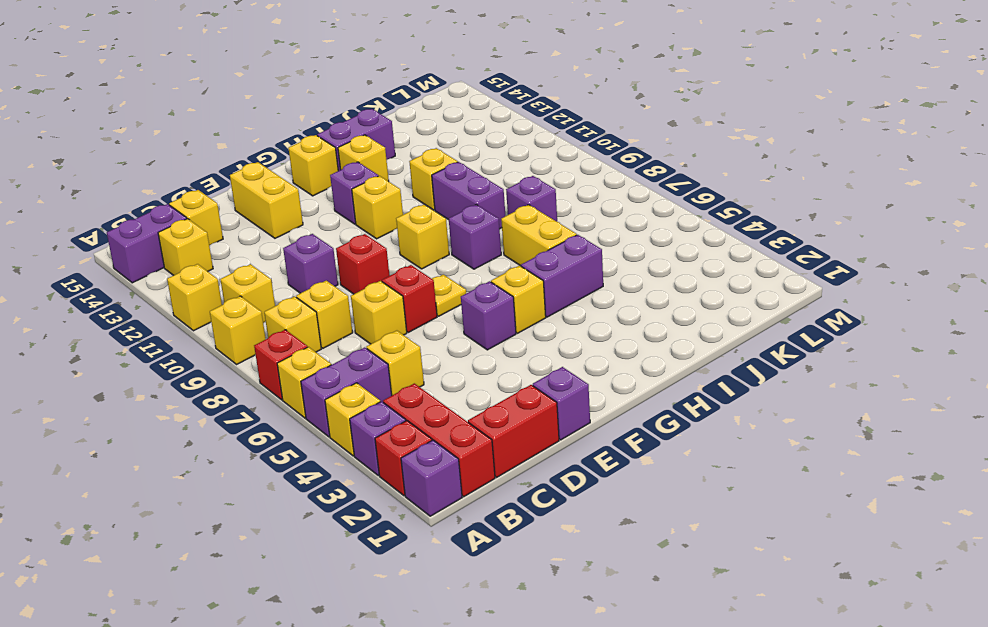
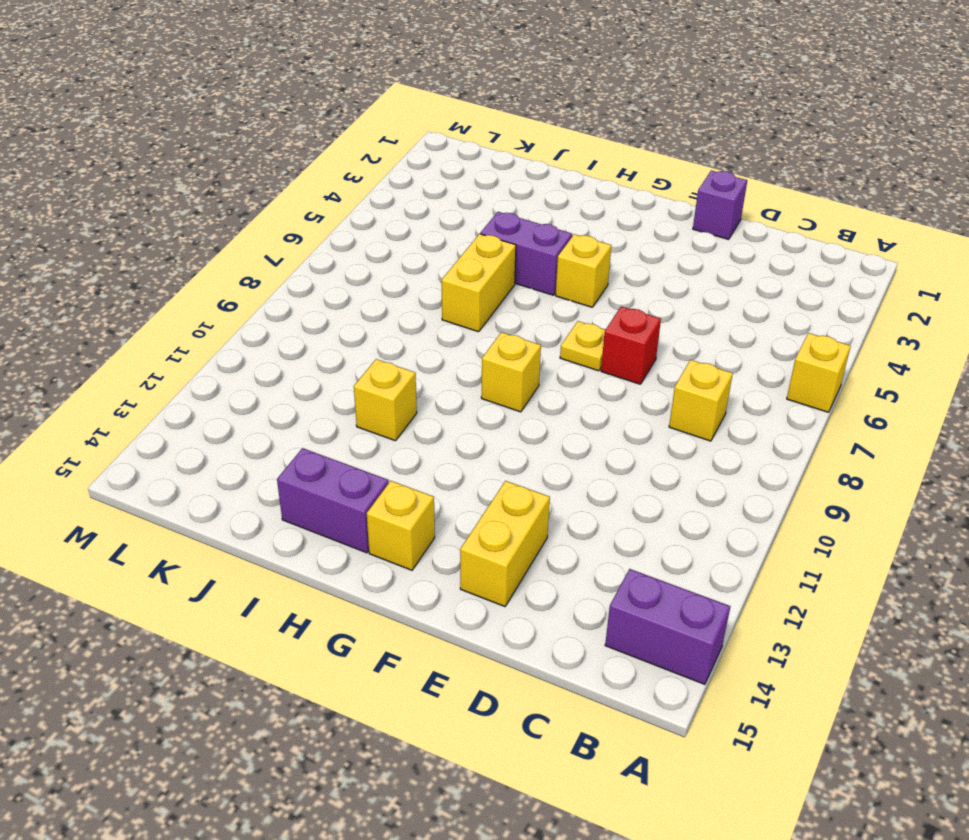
none -> purple brick A1 level 1
none -> red brick A2 level 1
none -> purple brick A3 level 1
none -> yellow brick A4 level 1

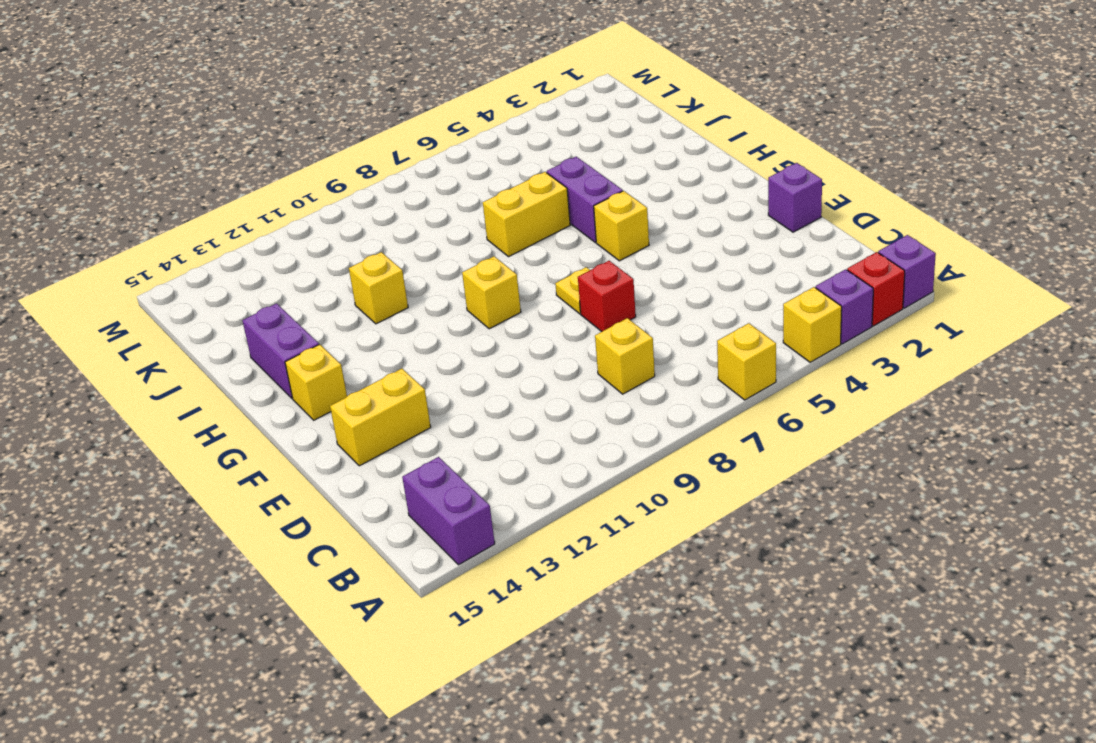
none -> purple brick A5:B5 level 1
none -> red brick A7 level 1
none -> yellow brick A9 level 1
none -> yellow brick A11 level 1

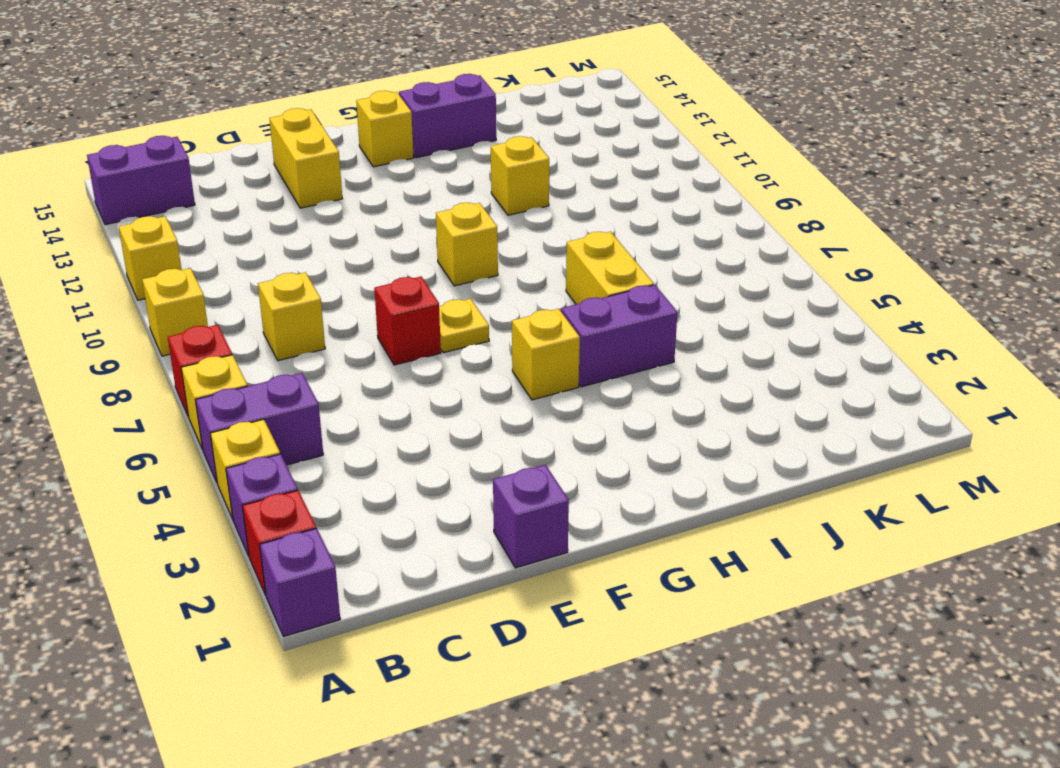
none -> red brick B1:B3 level 1
none -> yellow brick B8 level 1
none -> yellow brick B10 level 1
none -> yellow brick B13 level 1

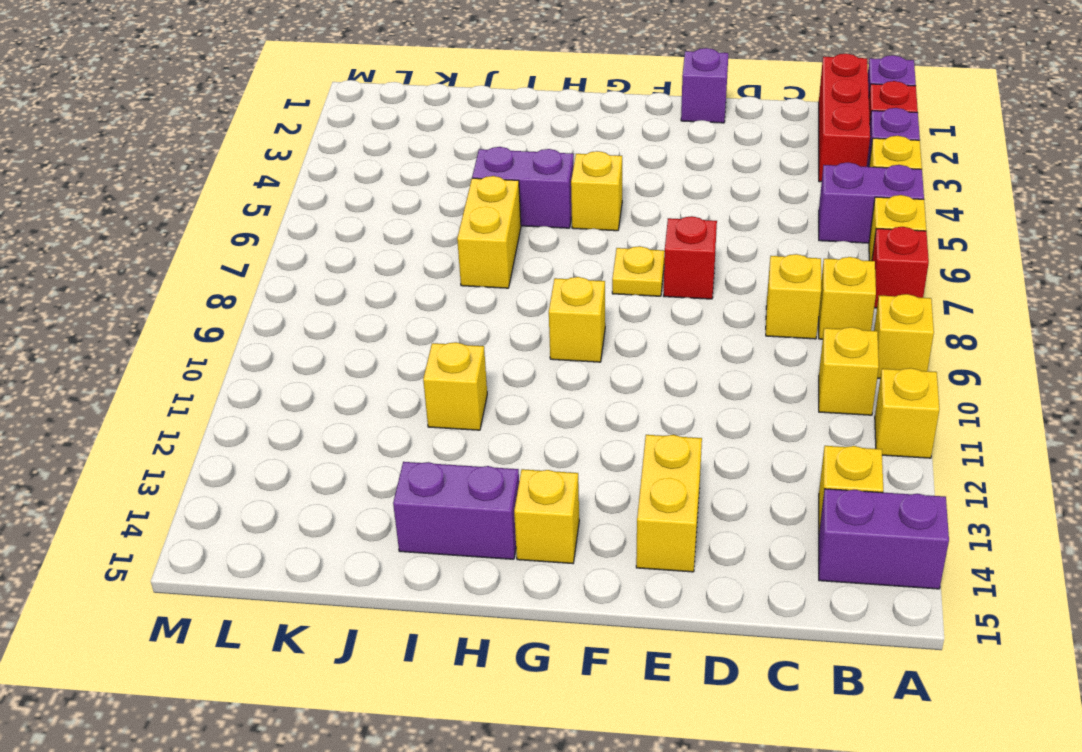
none -> red brick C1:D1 level 1
none -> yellow brick C5 level 1
none -> yellow brick C14 level 1
none -> yellow brick D7 level 1

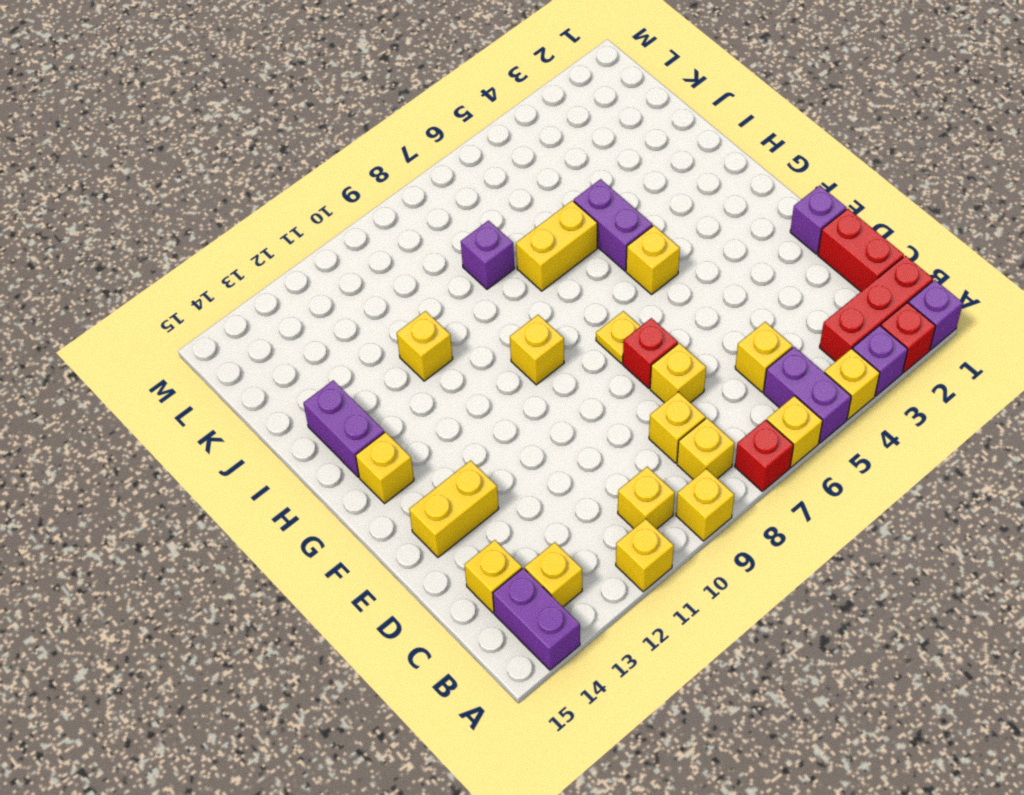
none -> purple brick D10 level 1
none -> red brick E9 level 1
none -> purple brick F5 level 1
none -> yellow brick G11 level 1

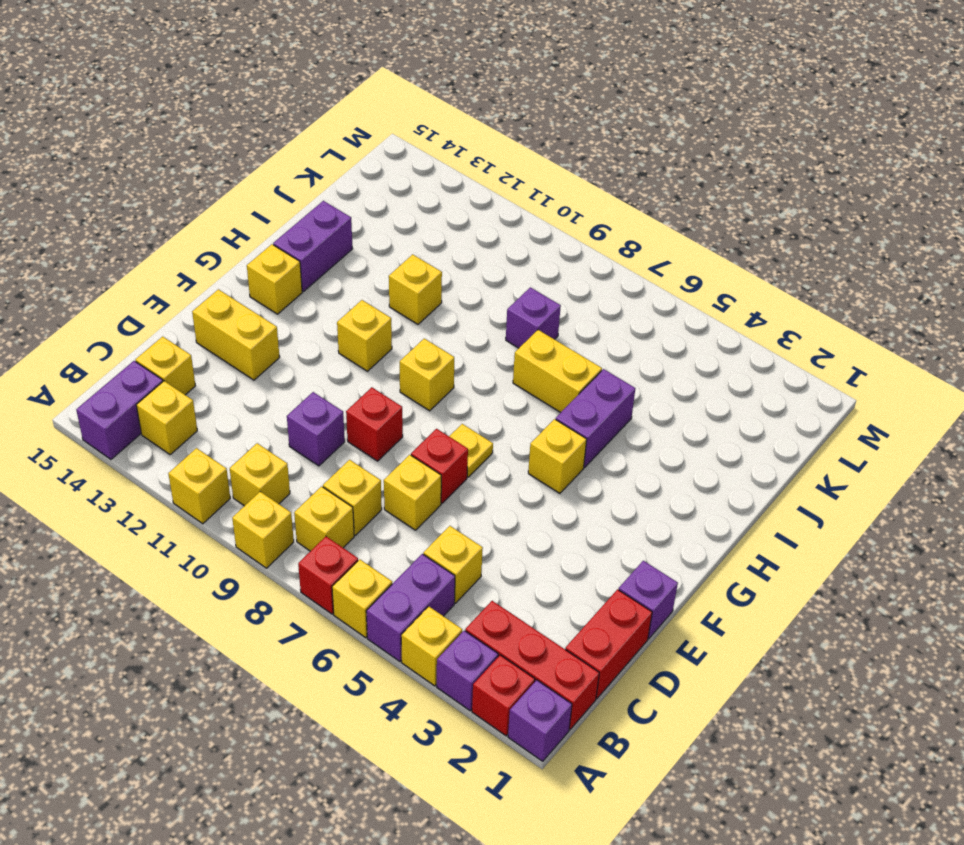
none -> purple brick F5 level 1
none -> purple brick G12 level 1
none -> purple brick H8 level 1
none -> yellow brick H13 level 1

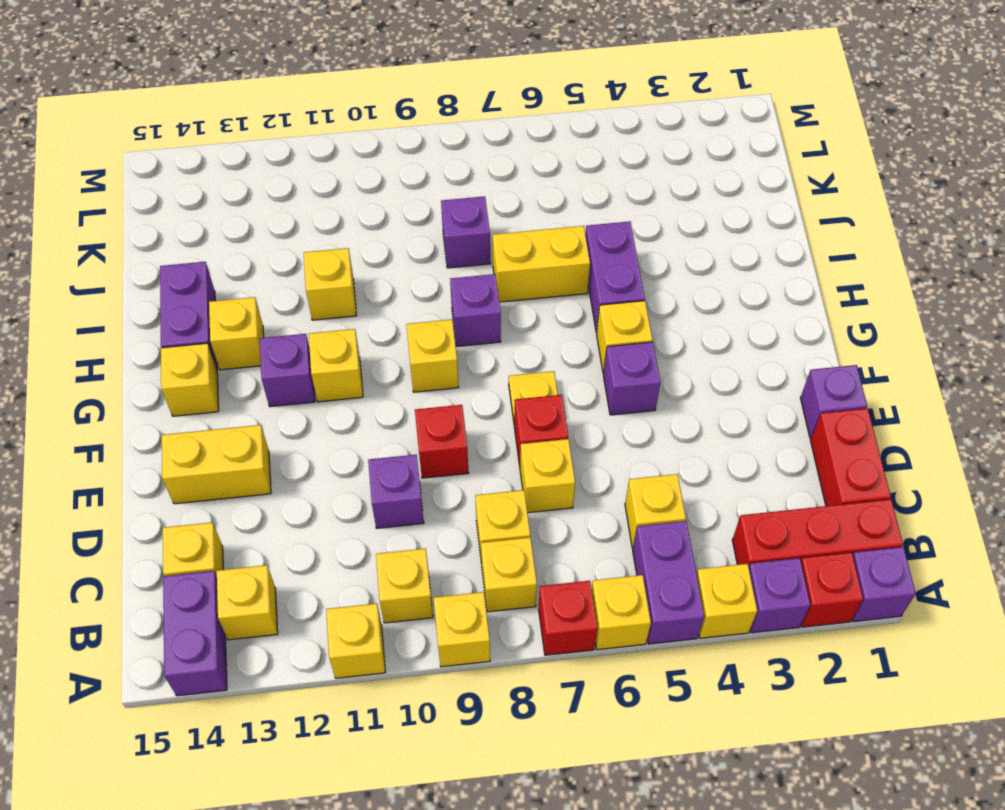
none -> purple brick I9:I10 level 1

